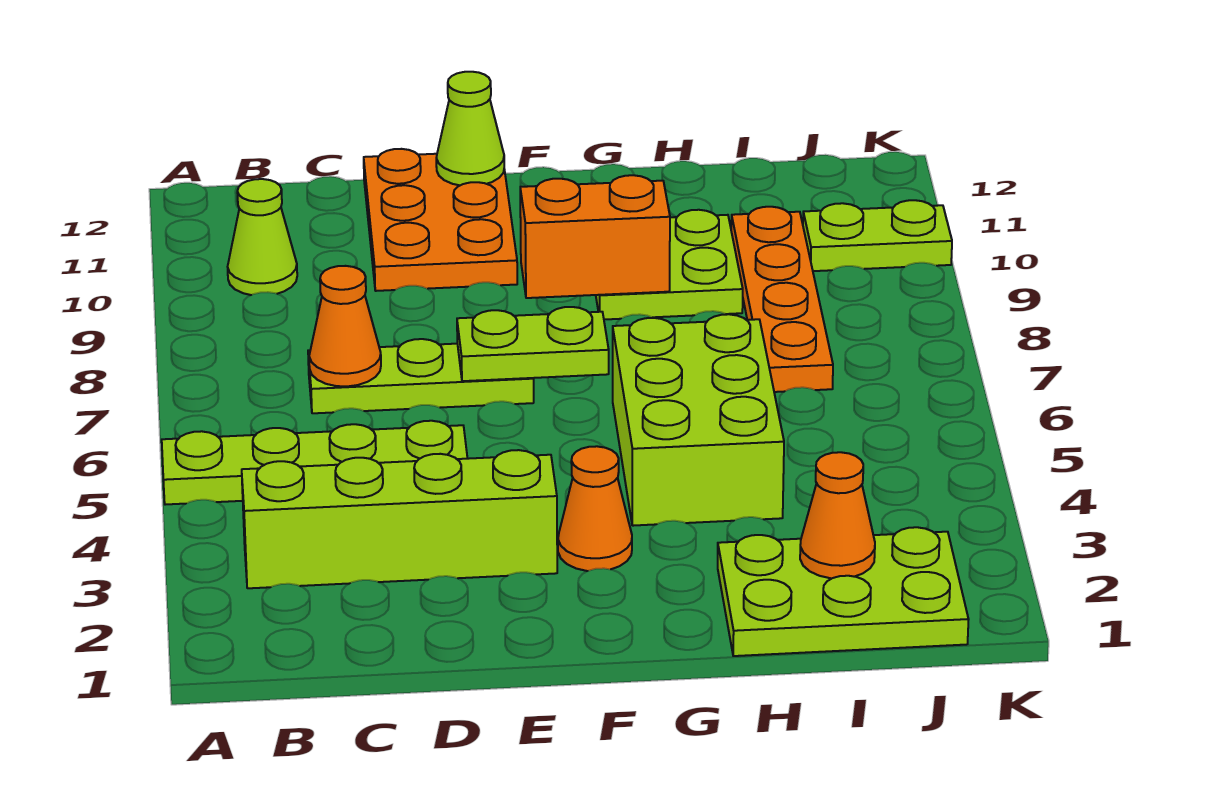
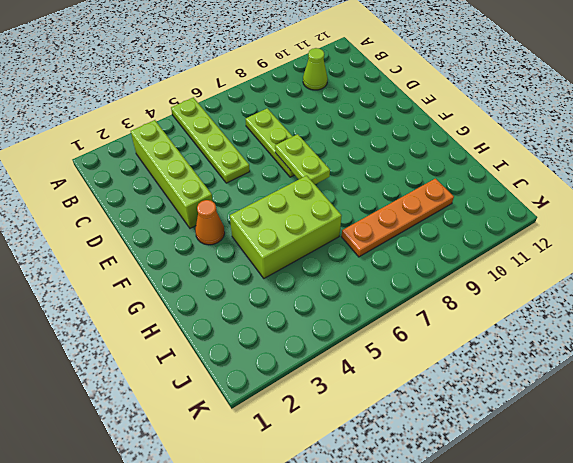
none -> orange plate D10:E12 level 1
none -> lime plate G9:H10 level 1
none -> lime plate H1:J2 level 1

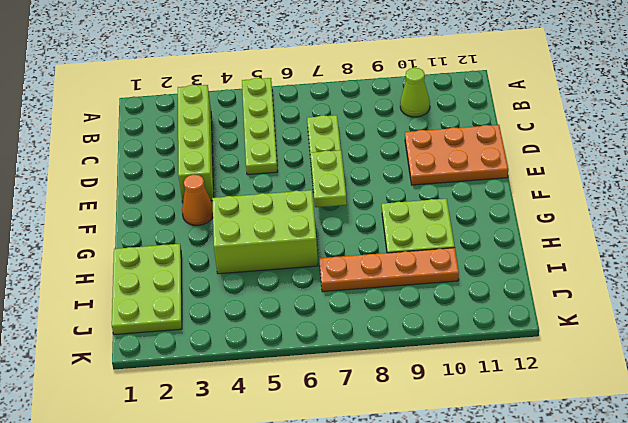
none -> lime plate J10:K10 level 1
none -> orange cone C7 level 2
none -> lime cone E12 level 2

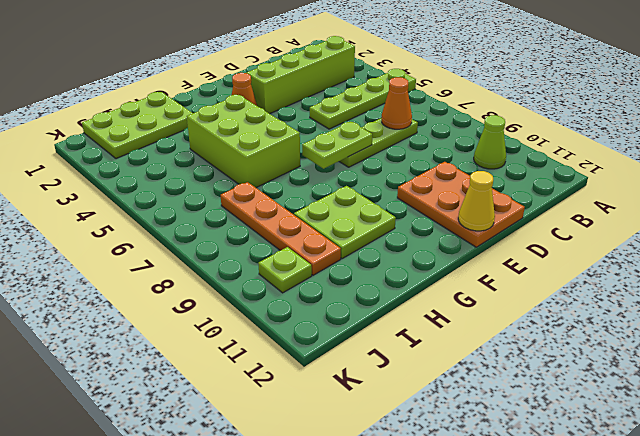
yellow cone E12 level 2 -> lime cone E12 level 2
lime plate J10 level 1 -> lime plate J10:K10 level 1
none -> orange brick F9:G9 level 2
none -> orange cone I2 level 2

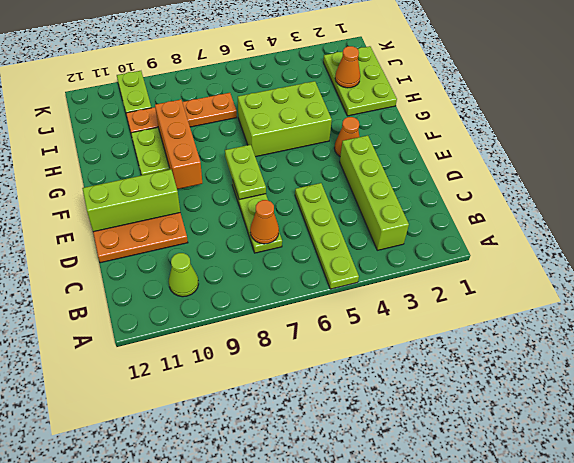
lime brick E10:E12 level 2 -> lime cone E12 level 2
orange brick F9:H9 level 2 -> orange brick F9:G9 level 2

